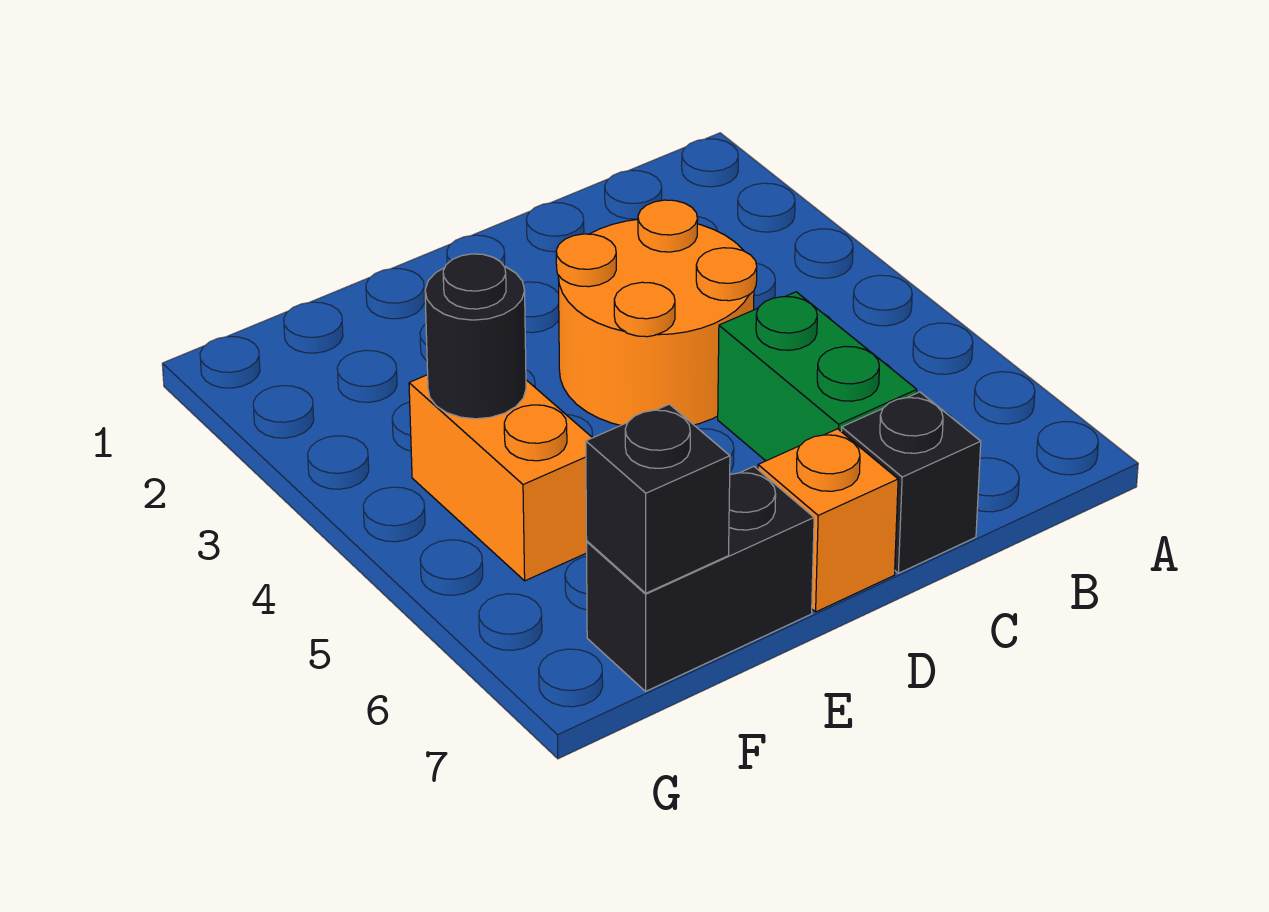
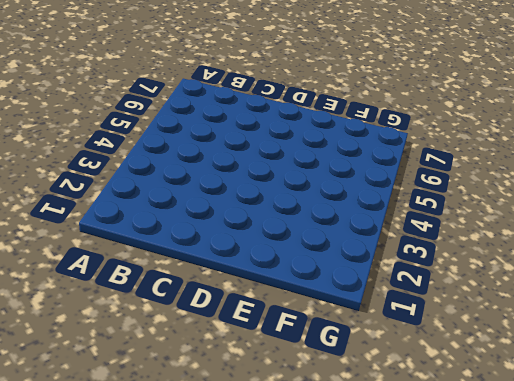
none -> orange round brick C3:D4 level 1
none -> green brick C5:C6 level 1

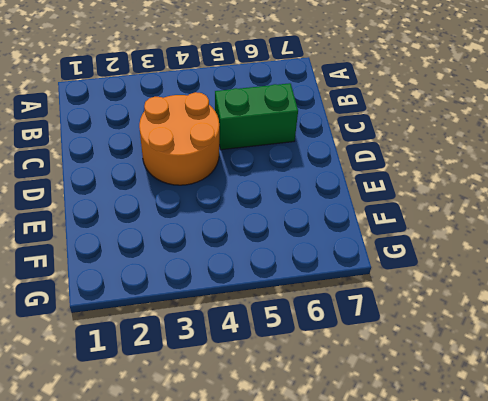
none -> black brick C7 level 1
none -> orange brick D7 level 1

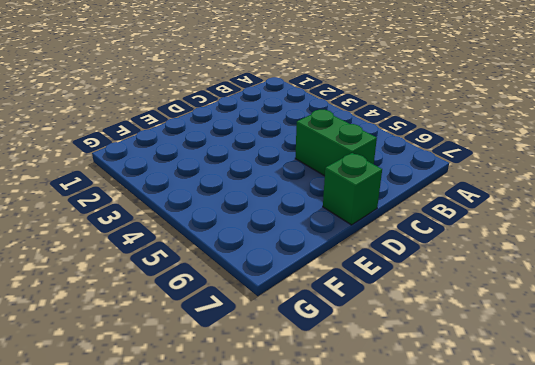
green brick D7 level 1 -> orange brick D7 level 1
none -> orange round brick C3:D4 level 1
none -> black brick C7 level 1

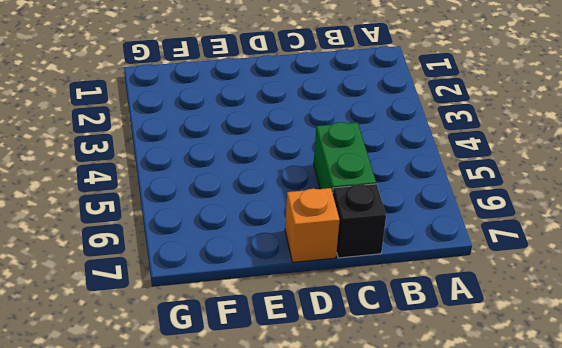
none -> orange round brick C3:D4 level 1
none -> black brick E7:F7 level 1

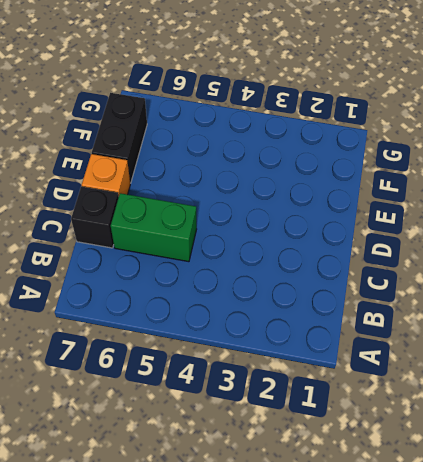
none -> orange round brick C3:D4 level 1
none -> orange brick F4:F5 level 1

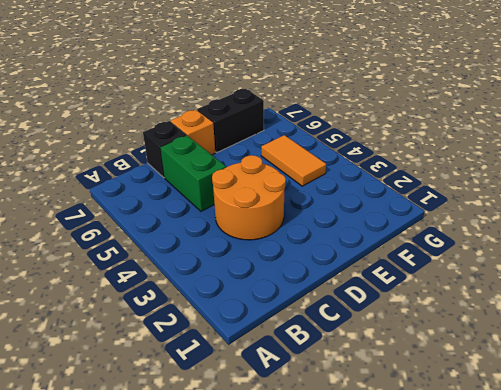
orange tile F4:F5 level 1 -> orange brick F4:F5 level 1
none -> black round brick F4 level 2
none -> black brick F7 level 2

